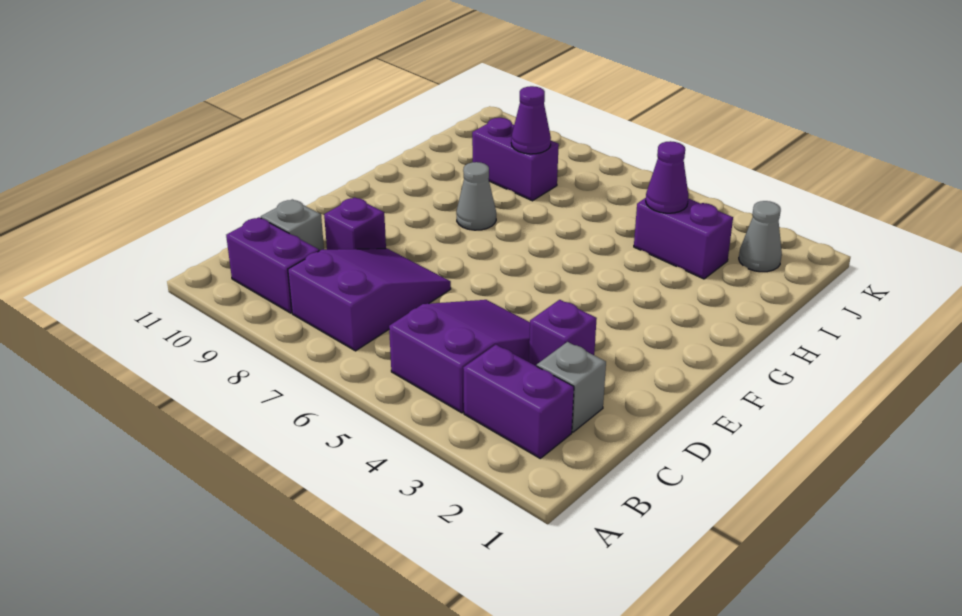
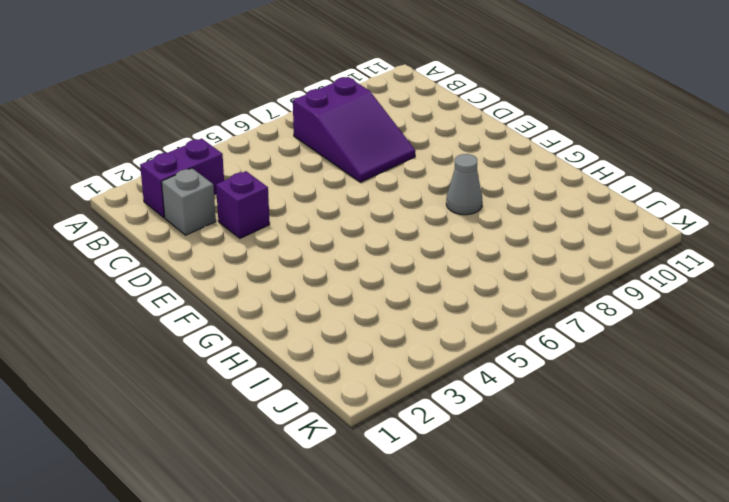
none -> purple slope B4:D5 level 1 top B
none -> purple brick B9:B10 level 1
none -> grey brick C10 level 1

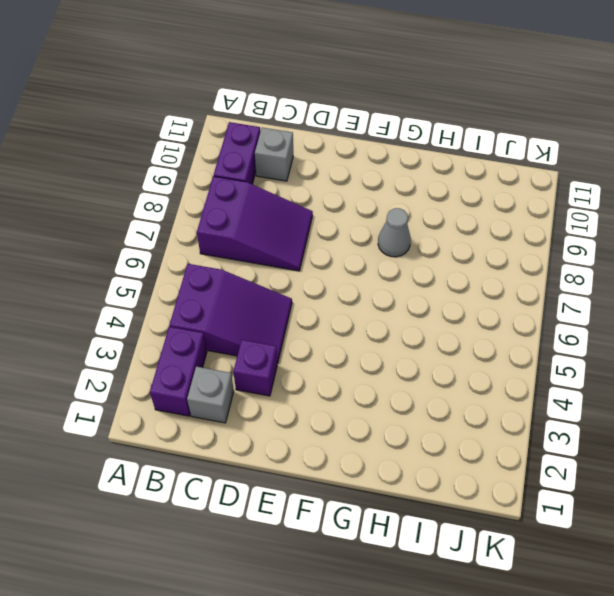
none -> purple brick D9 level 1
none -> purple brick I3:I4 level 1
none -> purple brick I8:I9 level 1

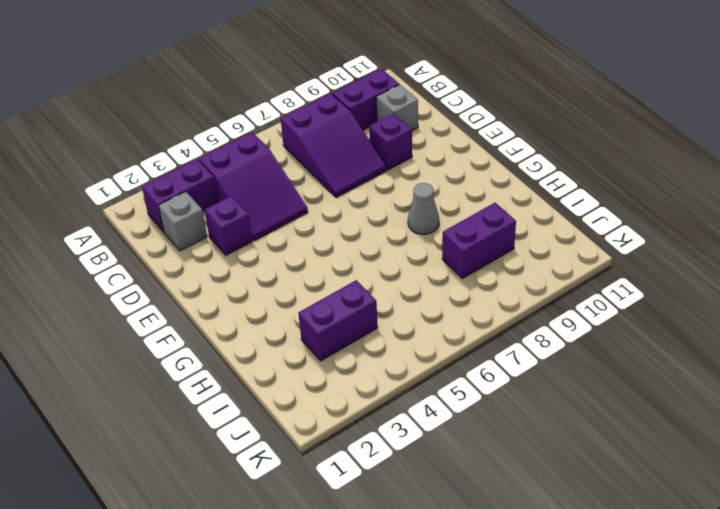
none -> grey cone J2 level 1
none -> purple cone I4 level 2
none -> purple cone I8 level 2

